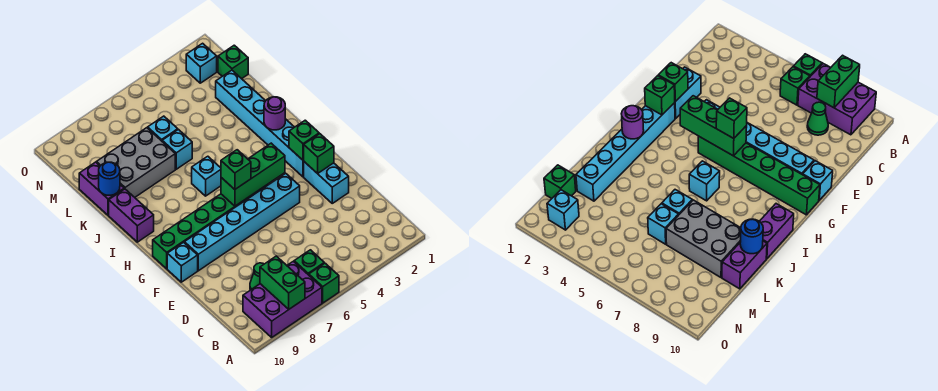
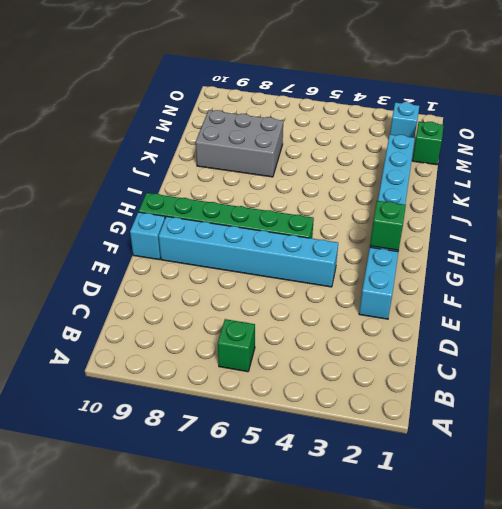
none -> green brick A6 level 1
none -> purple brick A7:B9 level 1
none -> green cone C8 level 1

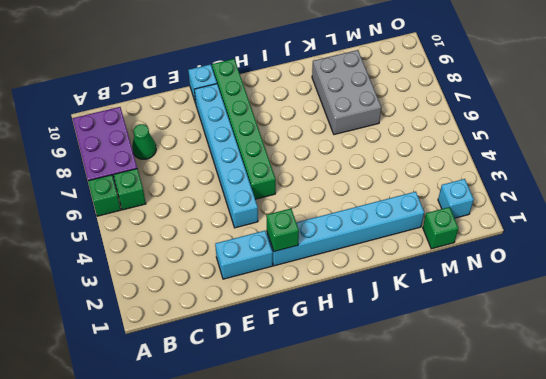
none -> cyan brick I6 level 1
none -> purple brick I10:J10 level 1
none -> cyan brick K6 level 1

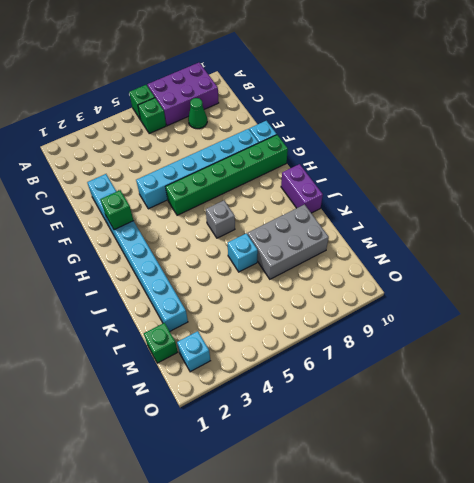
grey brick I6 level 1 -> cyan brick I6 level 1
none -> purple brick K10:L10 level 1
none -> cyan brick L6 level 1
none -> green brick A8:B8 level 2

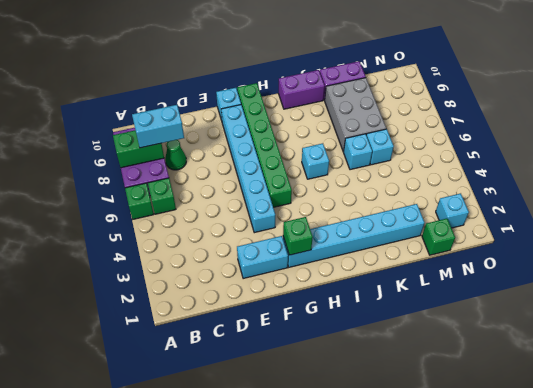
cyan brick B8:C8 level 3 -> none
none -> green brick F2 level 2
none -> green brick G4:G6 level 2
none -> purple round brick I2 level 2

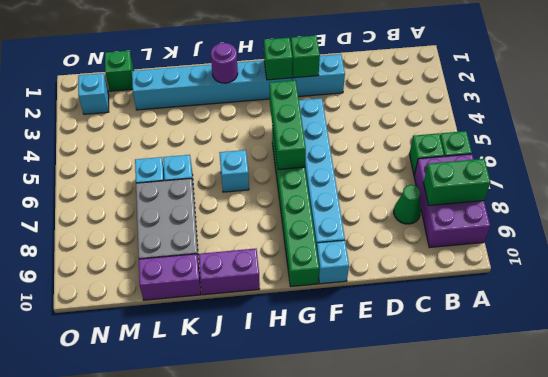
none -> blue round brick K10 level 2
none -> green brick G6 level 3

